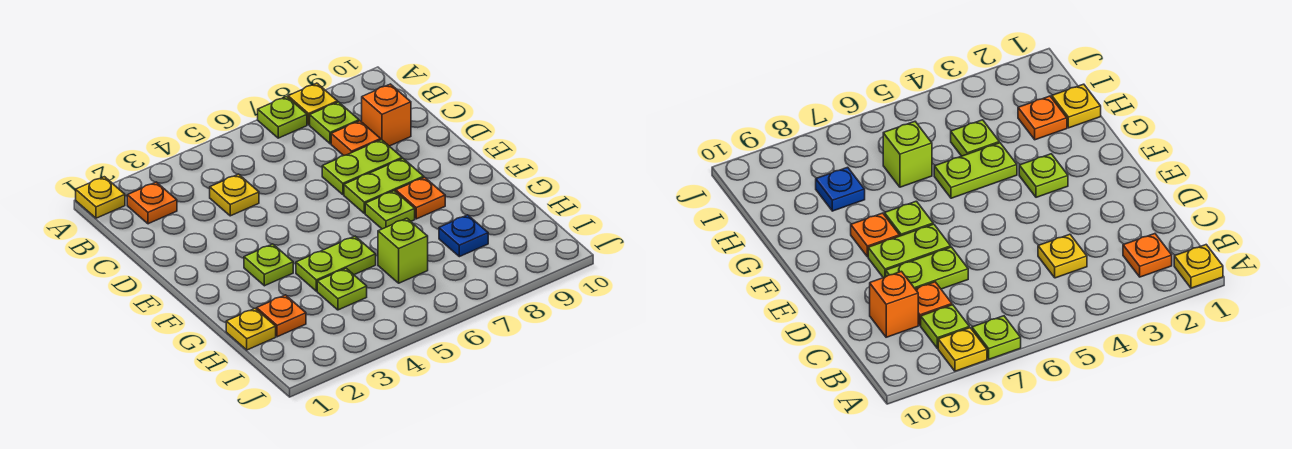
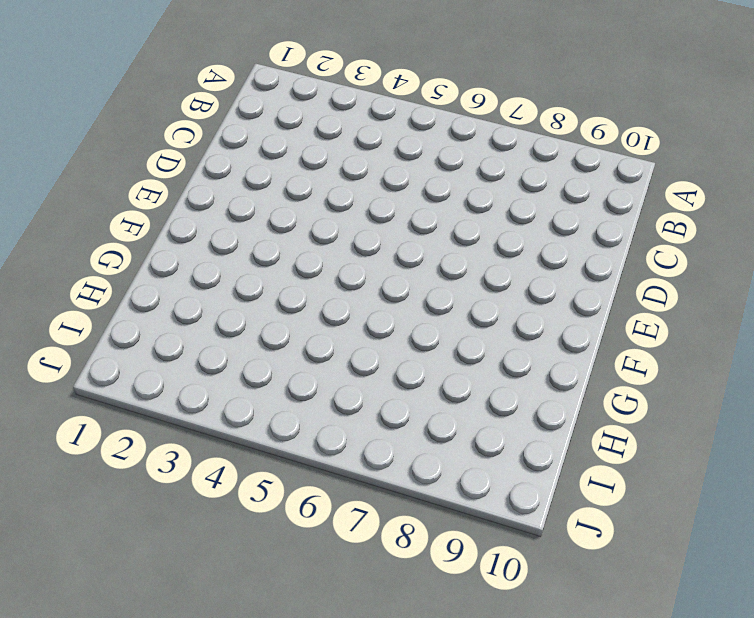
none -> yellow plate A1 level 1
none -> lime plate A7 level 1
none -> yellow plate A8 level 1

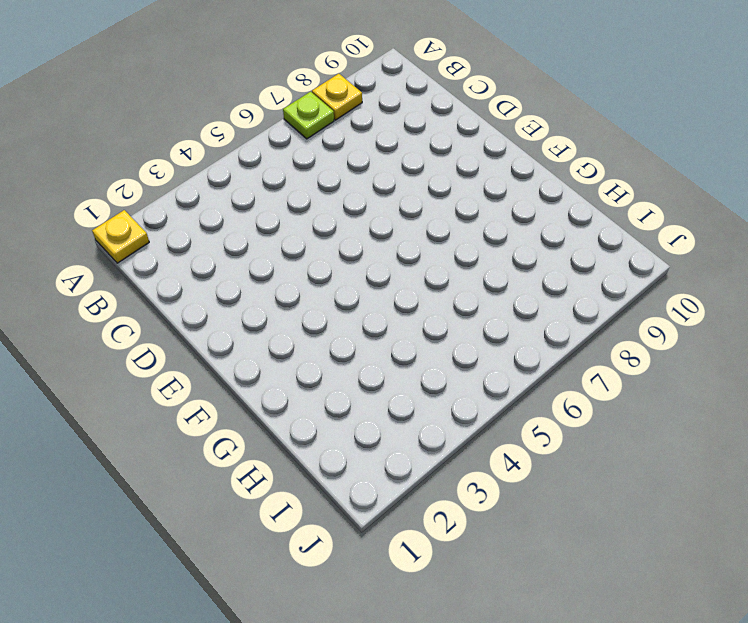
none -> orange plate B2 level 1
none -> lime plate B8 level 1
none -> yellow plate C4 level 1

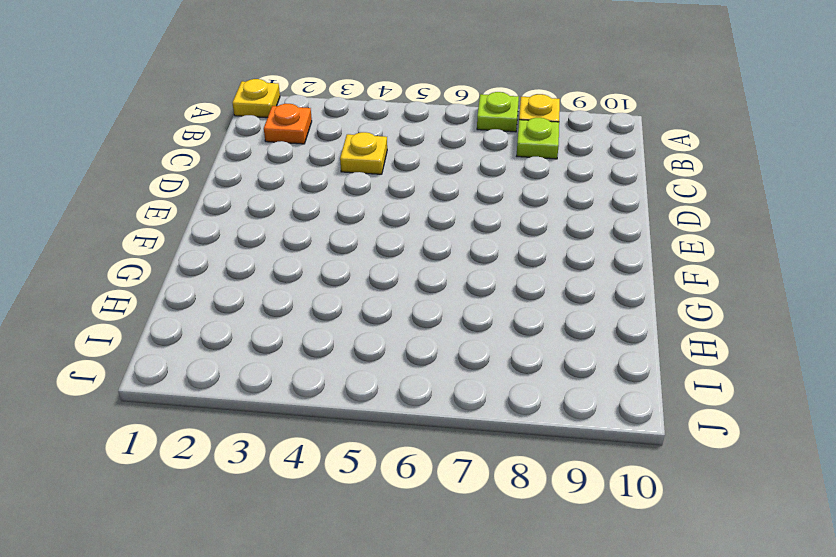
none -> orange plate C8 level 1
none -> orange brick C9 level 1
none -> lime plate D7:D8 level 1

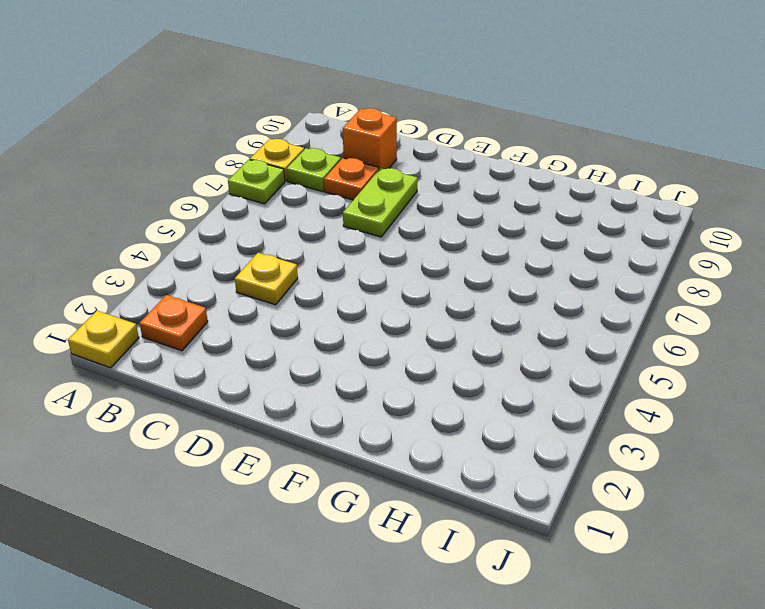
none -> lime plate E7:E8 level 1
none -> lime plate F3 level 1
none -> lime plate F7 level 1

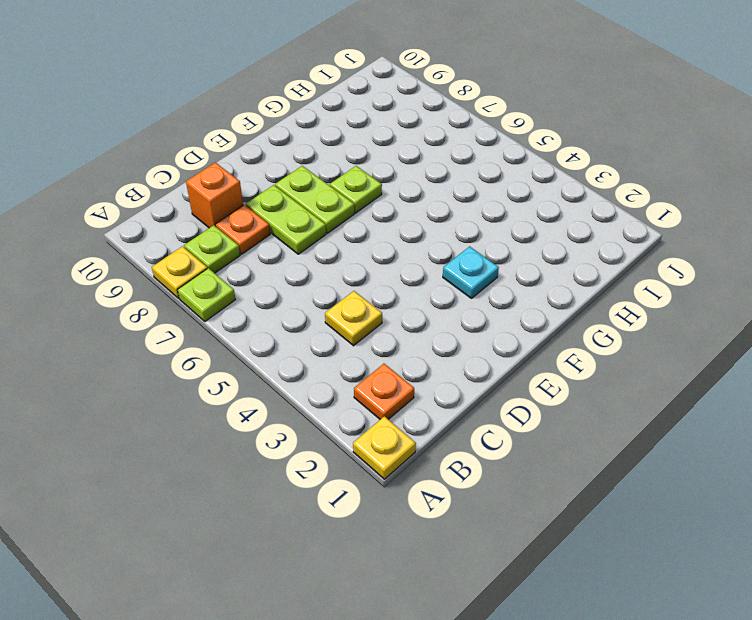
cyan plate F3 level 1 -> lime plate F3 level 1
none -> orange plate F8 level 1
none -> lime plate G4:G5 level 1
none -> yellow plate H1 level 1

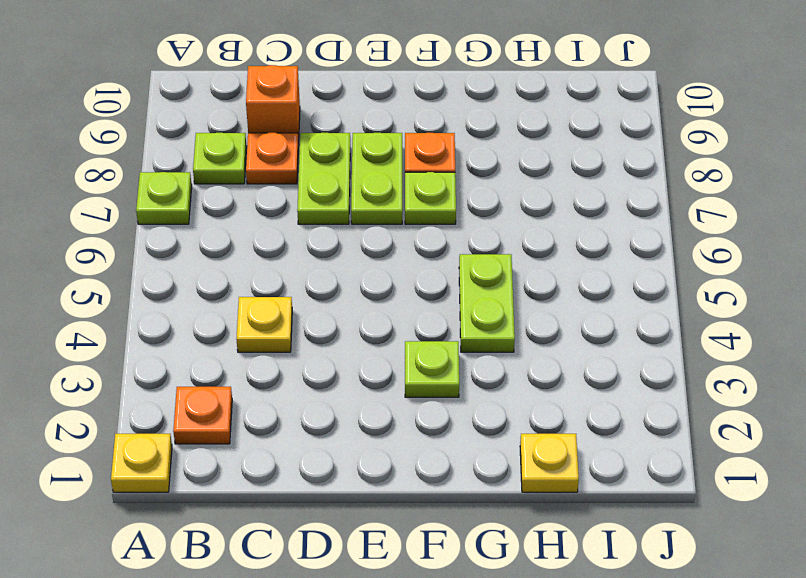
none -> yellow plate A8 level 1
none -> orange plate H2 level 1
none -> lime plate H4 level 1

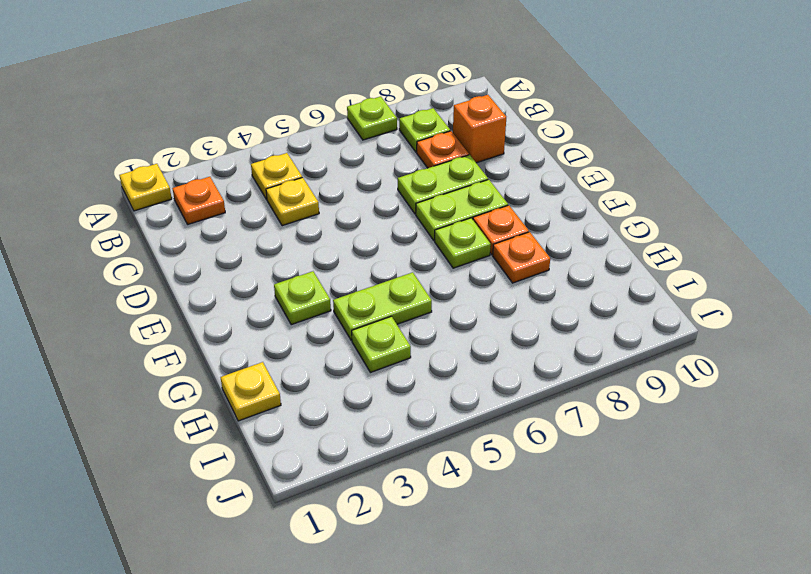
yellow plate B4 level 1 -> yellow plate A8 level 1
orange plate G8 level 1 -> orange plate H2 level 1
none -> lime brick H6 level 1
none -> blue plate H8 level 1

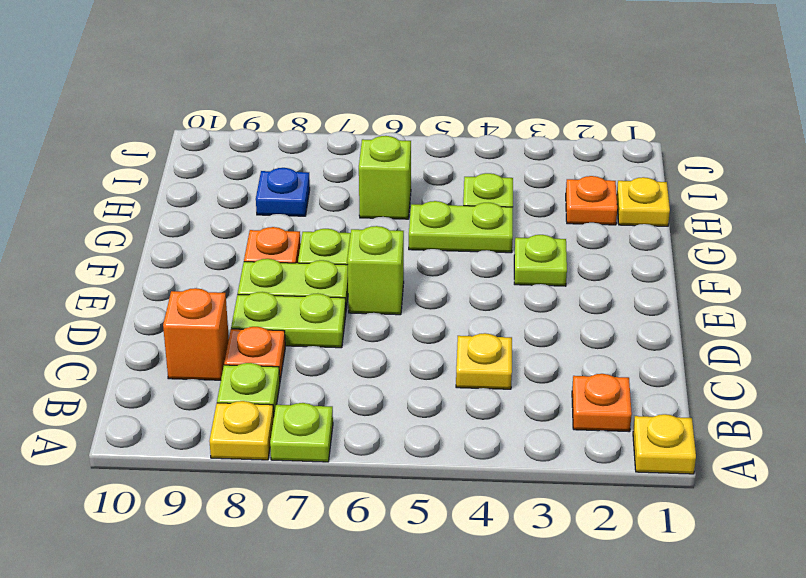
lime brick E6 level 1 -> none

